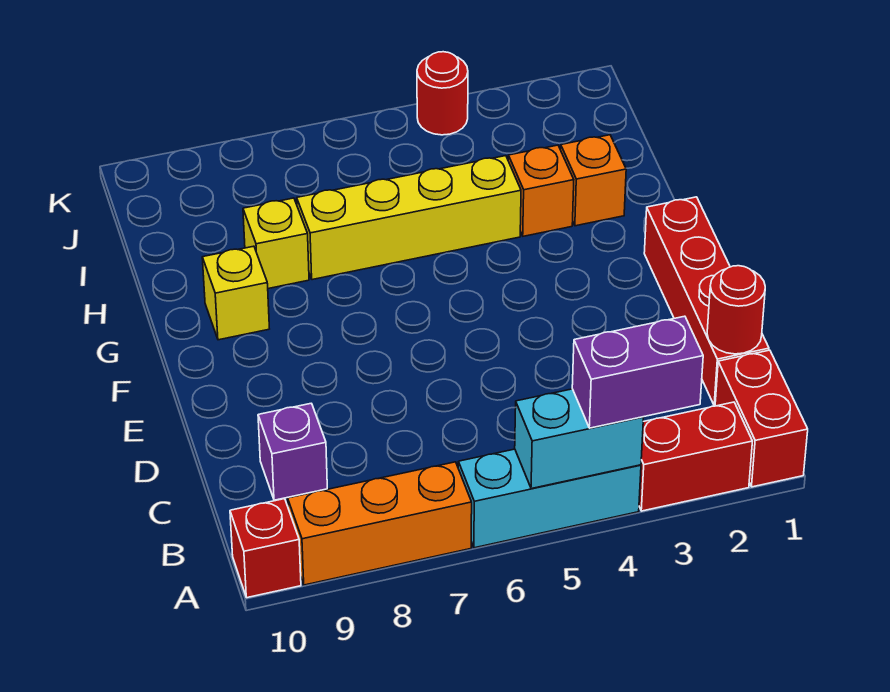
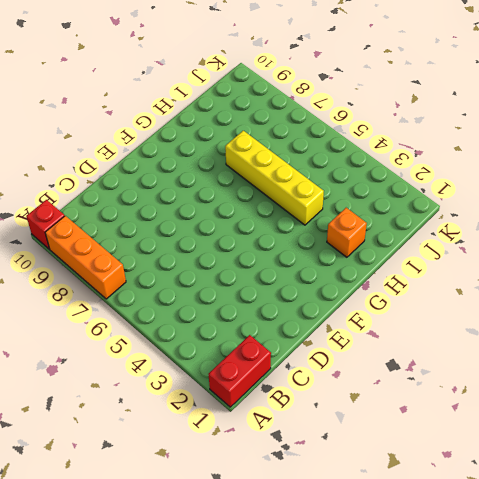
none -> red brick A2:A3 level 1
none -> cyan brick A4:A6 level 1
none -> red brick C1:F1 level 1

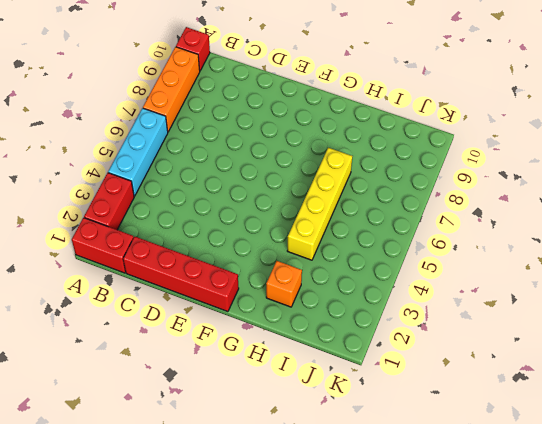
none -> purple brick C9 level 1
none -> yellow brick G9 level 1
none -> orange brick H3 level 1

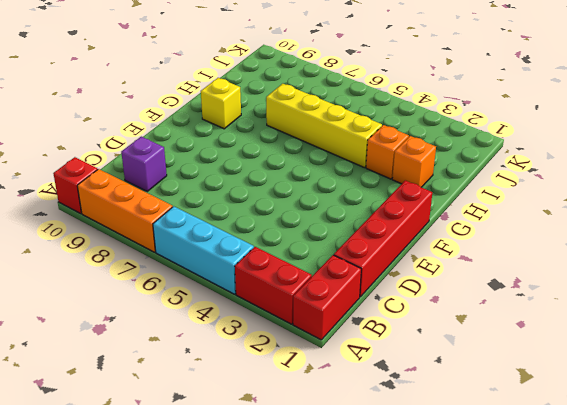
none -> yellow brick H8 level 1
none -> red round brick K4 level 1
none -> cyan brick A4:A5 level 2

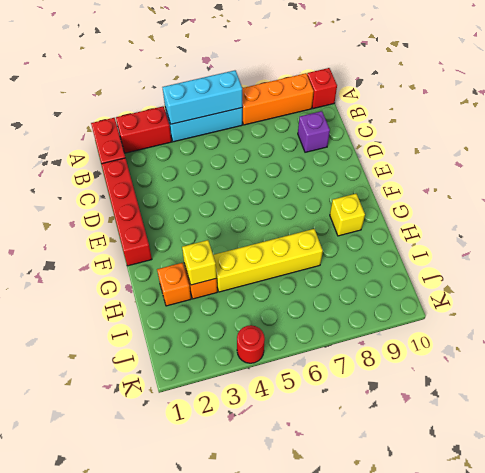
cyan brick A4:A6 level 2 -> cyan brick A4:A5 level 2
yellow brick H3 level 2 -> yellow brick H8 level 1
none -> red round brick C1 level 2
none -> purple brick A3:A4 level 3

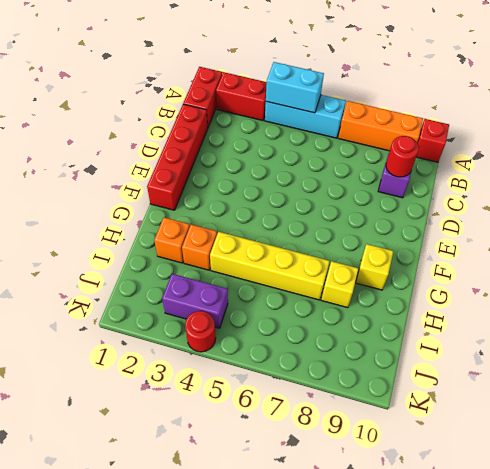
red round brick C9 level 2 -> red round brick C1 level 2
purple brick J3:J4 level 1 -> purple brick A3:A4 level 3

